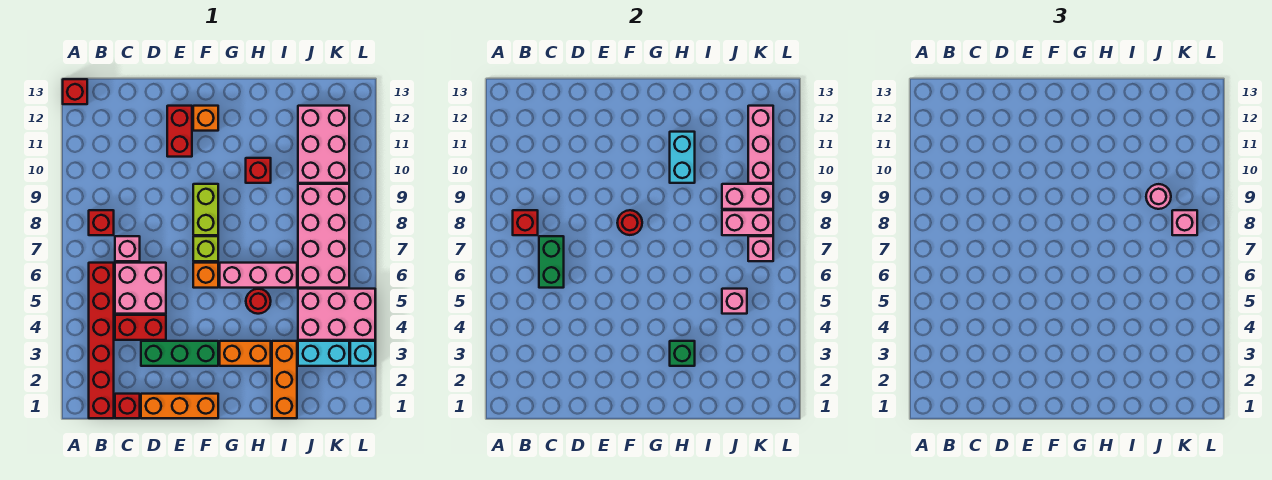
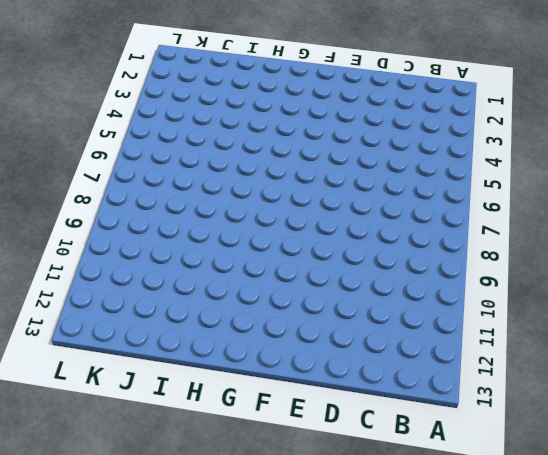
none -> red brick A13 level 1
none -> red brick B1:B6 level 1
none -> red brick B8 level 1
none -> red brick C1 level 1

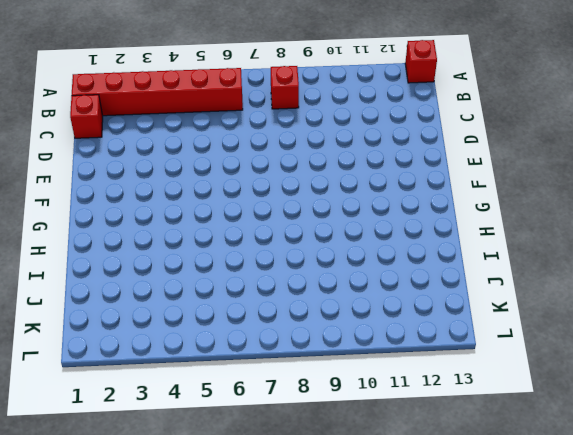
none -> red brick C4:D4 level 1
none -> pink brick C5:D6 level 1
none -> pink brick C7 level 1
none -> orange brick D1:F1 level 1

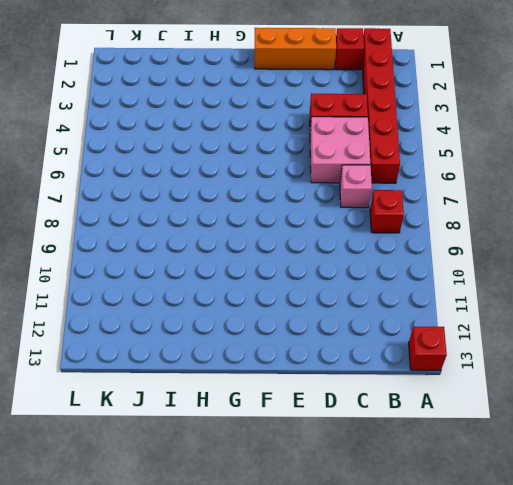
none -> green brick D3:F3 level 1
none -> red brick E11:E12 level 1
none -> orange brick F6 level 1
none -> lime brick F7 level 1

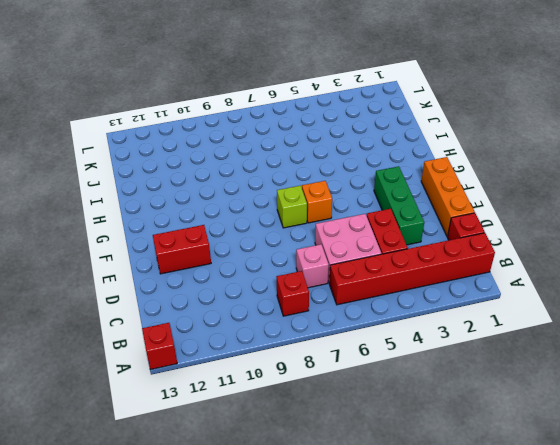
none -> lime brick F8:F9 level 1
none -> orange brick F12 level 1
none -> orange brick G3:H3 level 1
none -> pink brick G6:I6 level 1

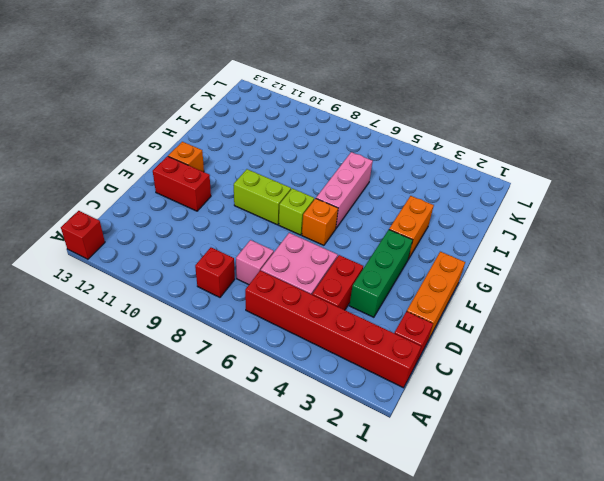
none -> red round brick H5 level 1
none -> red brick H10 level 1
none -> orange brick I1:I3 level 1
none -> cyan brick J3:K3 level 1

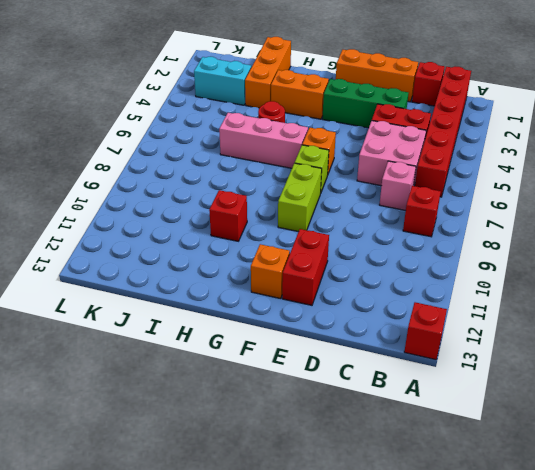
none -> pink brick J4:L5 level 1
none -> pink brick J6:K9 level 1
none -> pink brick J10:K12 level 1
none -> cyan brick L3 level 1

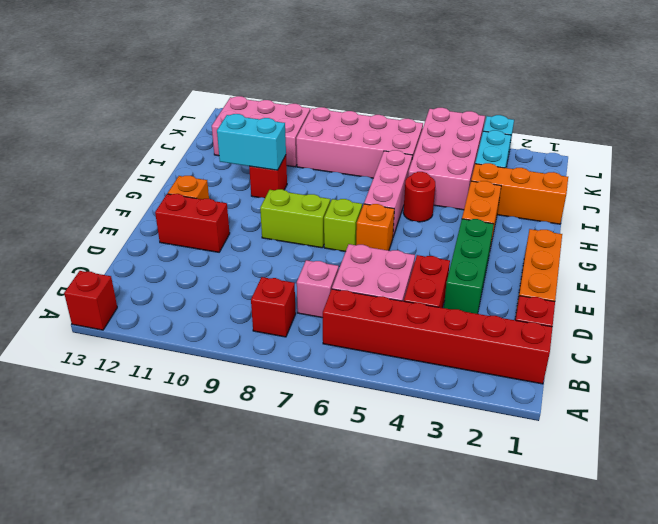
pink brick I4:L5 level 1 -> pink brick J4:L5 level 1
none -> red brick B8 level 2
none -> green brick C6:C7 level 2
none -> red round brick F8 level 2
none -> green brick H3 level 2

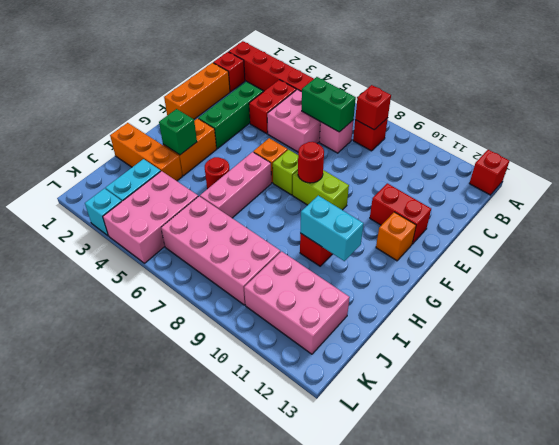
none -> pink brick J5 level 2
none -> pink brick J8:K8 level 2
none -> pink brick J9:K9 level 2
none -> pink brick K7 level 2

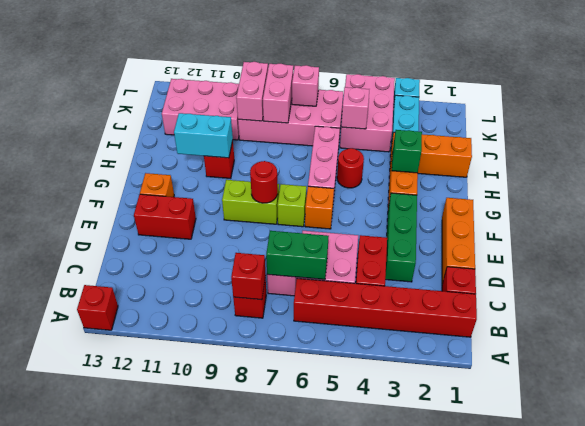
none -> pink brick K10:K12 level 2
none -> pink round brick J9 level 3
none -> pink brick K8 level 3

